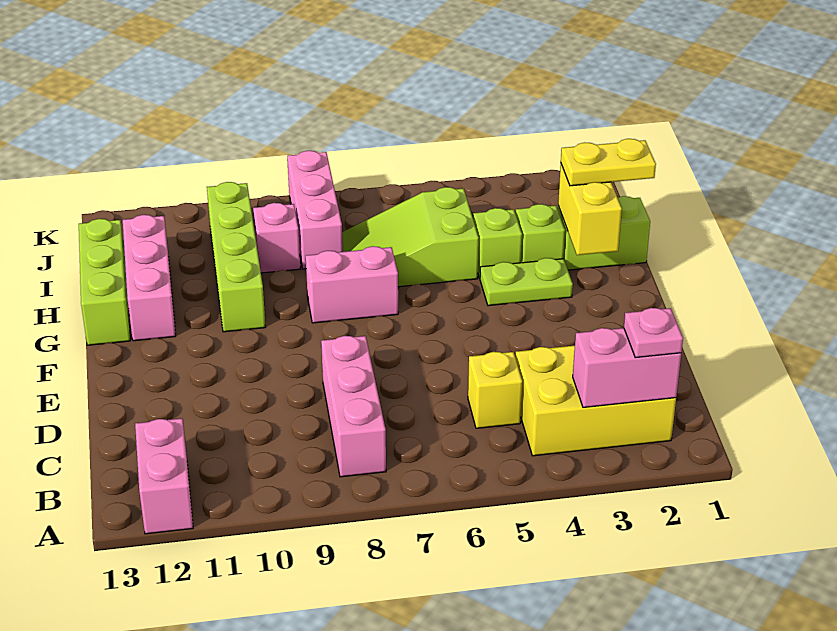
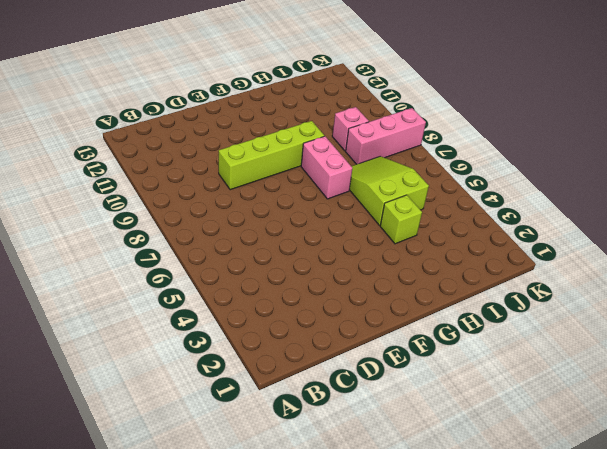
lime brick D9:G9 level 1 -> lime brick G10:J10 level 1
none -> pink brick A12:B12 level 1
none -> yellow brick B2:C4 level 1
none -> pink brick B8:D8 level 1

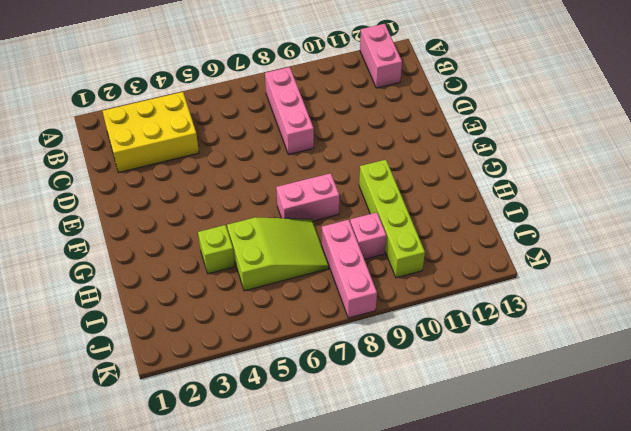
none -> yellow brick C5 level 1
none -> lime plate G3:G4 level 1
none -> pink brick G12:I12 level 1

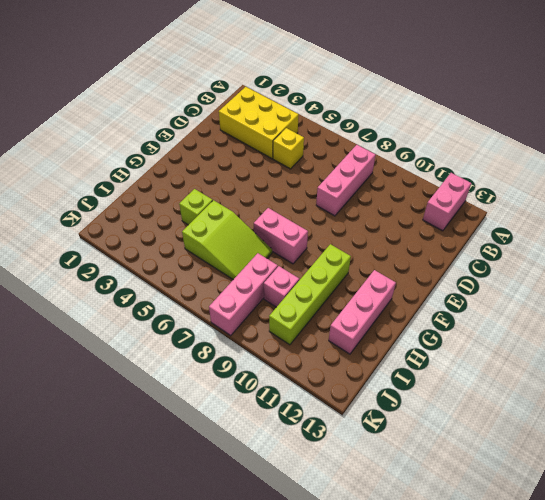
none -> lime plate G3:G4 level 1
none -> lime brick G13:I13 level 1
none -> lime brick H1:H2 level 1

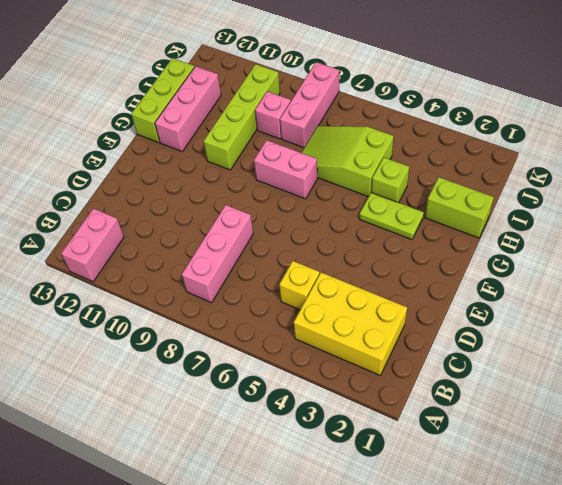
none -> lime brick H3 level 1
none -> pink brick B2:B3 level 2
none -> yellow brick G2:H2 level 2

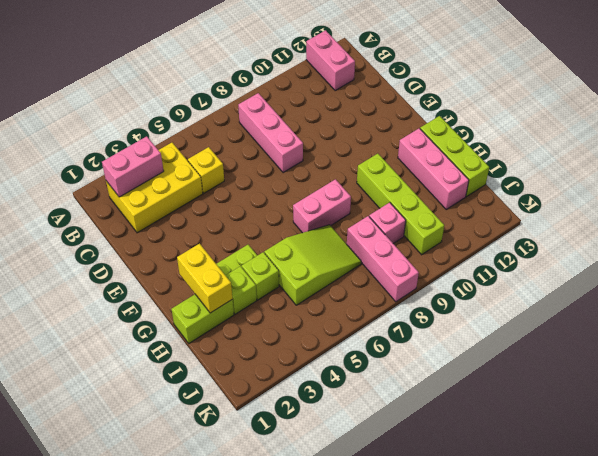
none -> pink plate B2 level 3
none -> yellow plate H1:H2 level 3

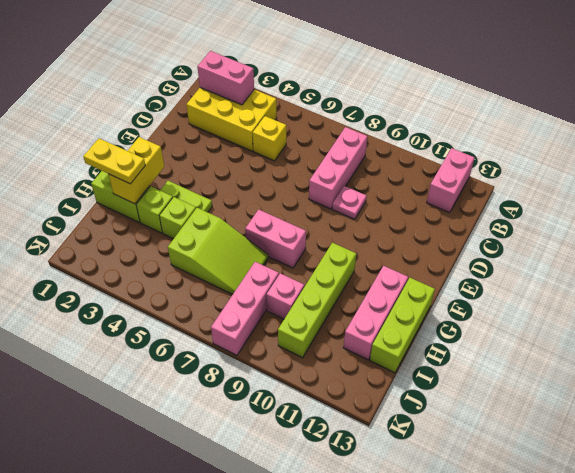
pink plate D9 level 1 -> pink plate B2 level 3

